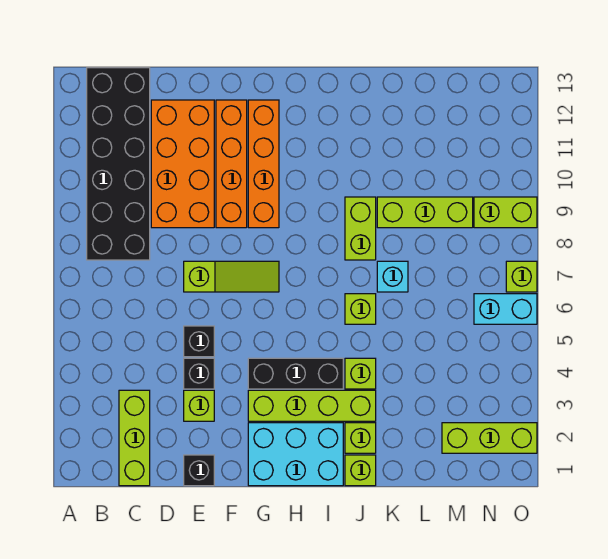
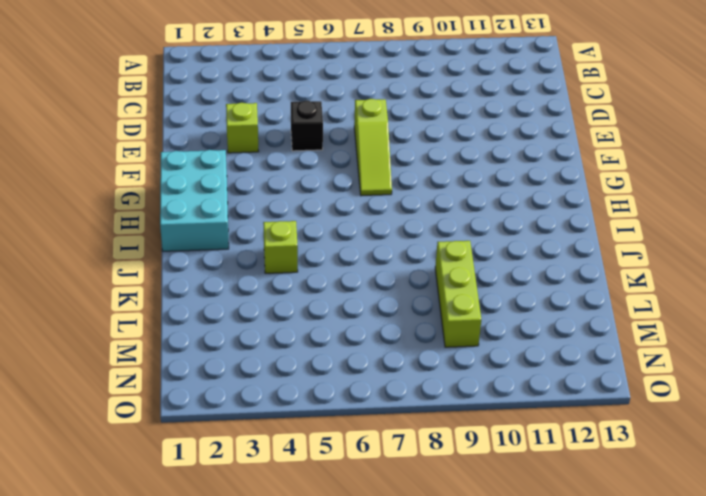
none -> black brick B8:C13 level 1
none -> lime brick C1:C3 level 1
none -> orange brick D9:E12 level 1

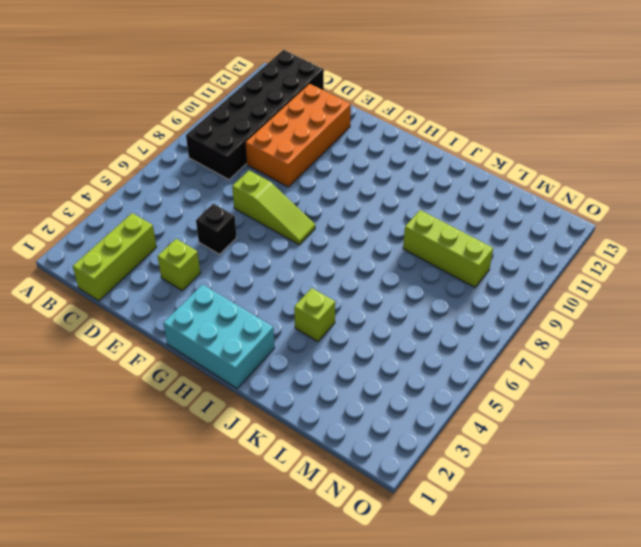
none -> black brick E1 level 1
none -> black brick E4 level 1
none -> orange brick F9:F12 level 1

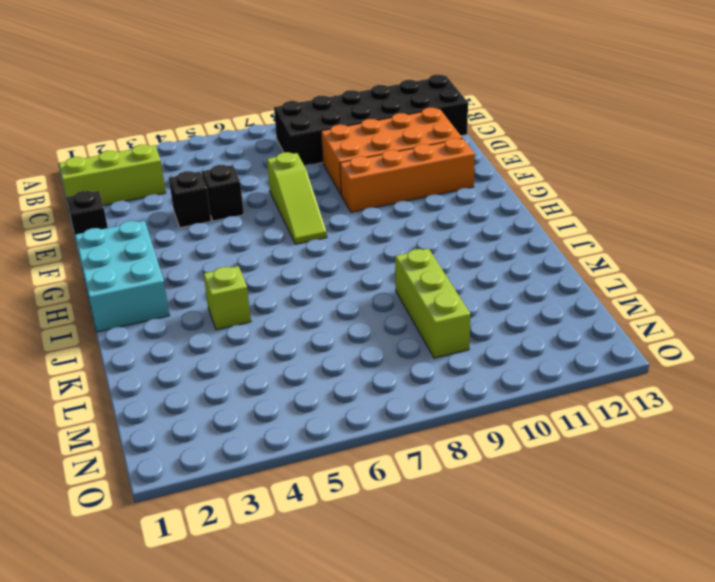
none -> lime brick E3 level 1
none -> lime brick G3:J3 level 1
none -> black brick G4:I4 level 1

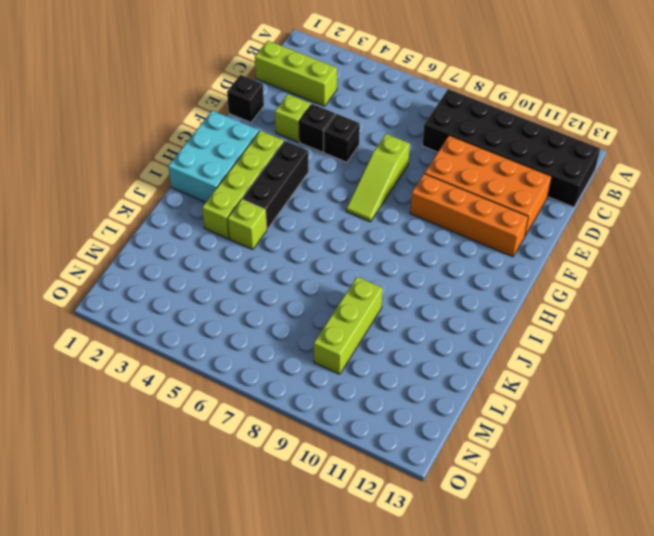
none -> orange brick G9:G12 level 1
none -> lime brick J1 level 1
none -> lime brick J2 level 1

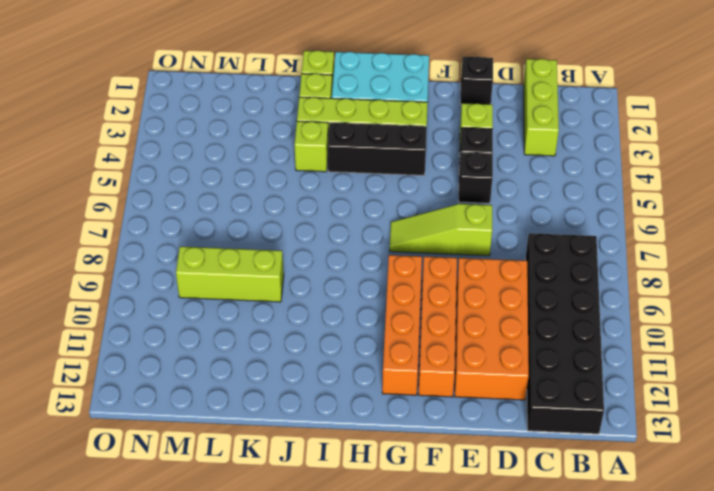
none -> lime brick J6 level 1
none -> lime brick J8:J9 level 1
none -> cyan brick K7 level 1

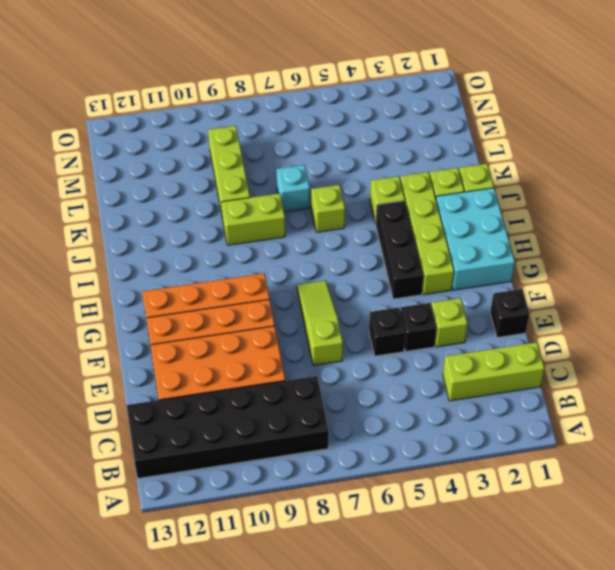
none -> lime brick M2:O2 level 1
none -> cyan brick N6:O6 level 1
none -> lime brick N9:O9 level 1

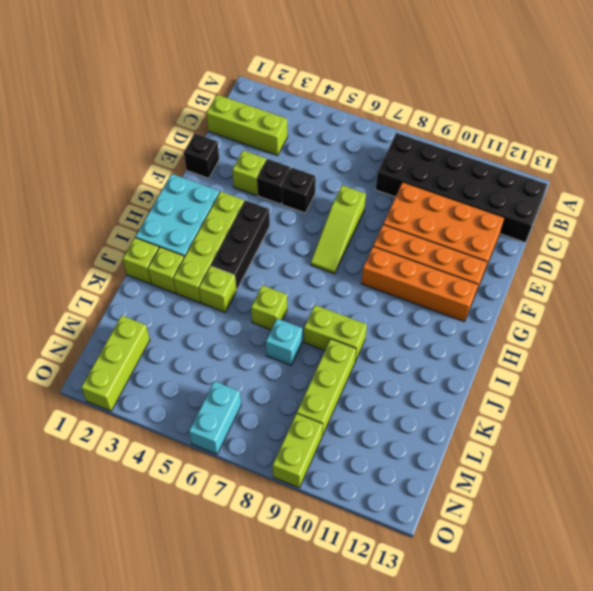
none -> lime brick O7 level 1

